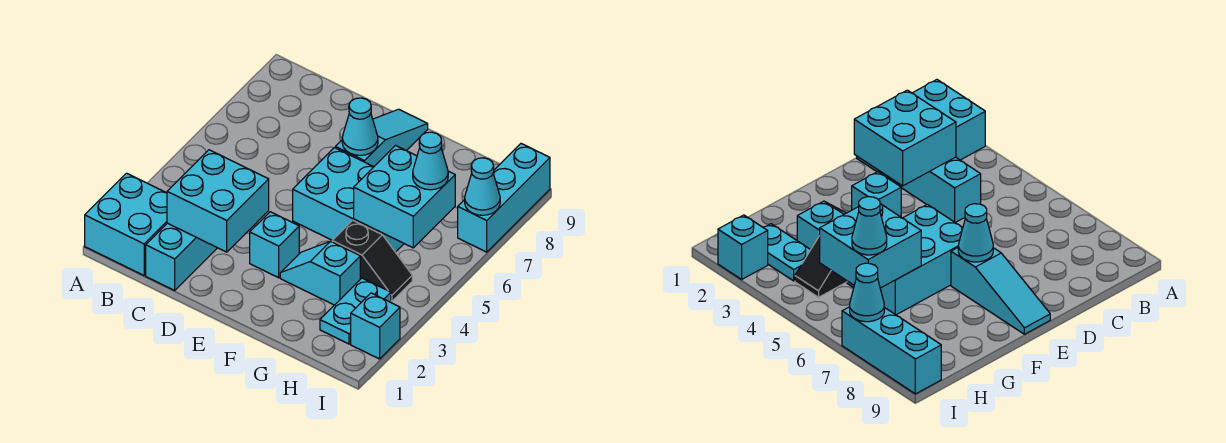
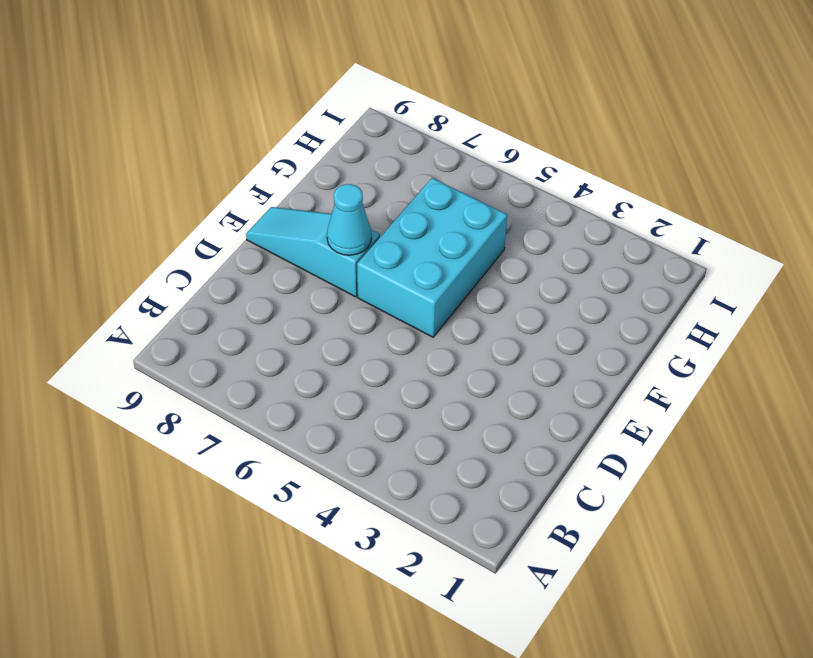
none -> cyan brick A1:B2 level 1
none -> cyan brick C1:C4 level 1
none -> cyan brick E3 level 1

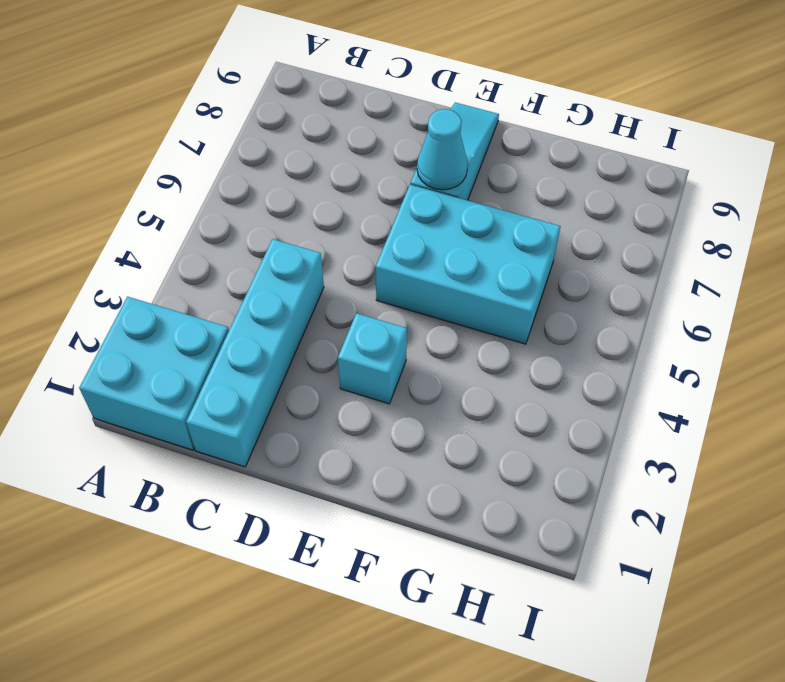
none -> cyan slope F3:G3 level 1 top G
none -> black slope G4:H4 level 1 top G
none -> cyan plate H2:H3 level 1

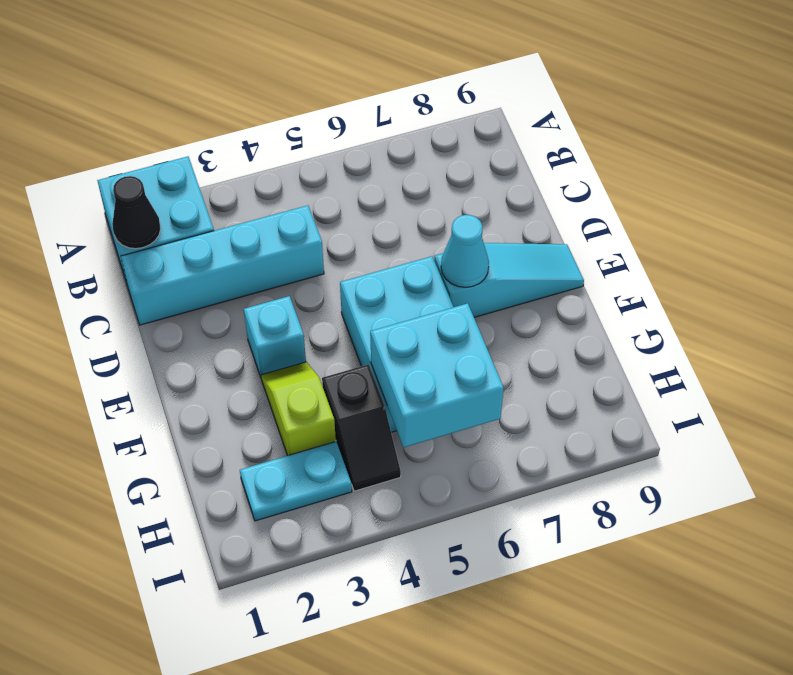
black cone B1 level 2 -> none
lime slope F3:G3 level 1 top G -> cyan slope F3:G3 level 1 top G
none -> cyan brick I2 level 1
none -> cyan brick I7:I9 level 1
none -> cyan brick C2:D3 level 2

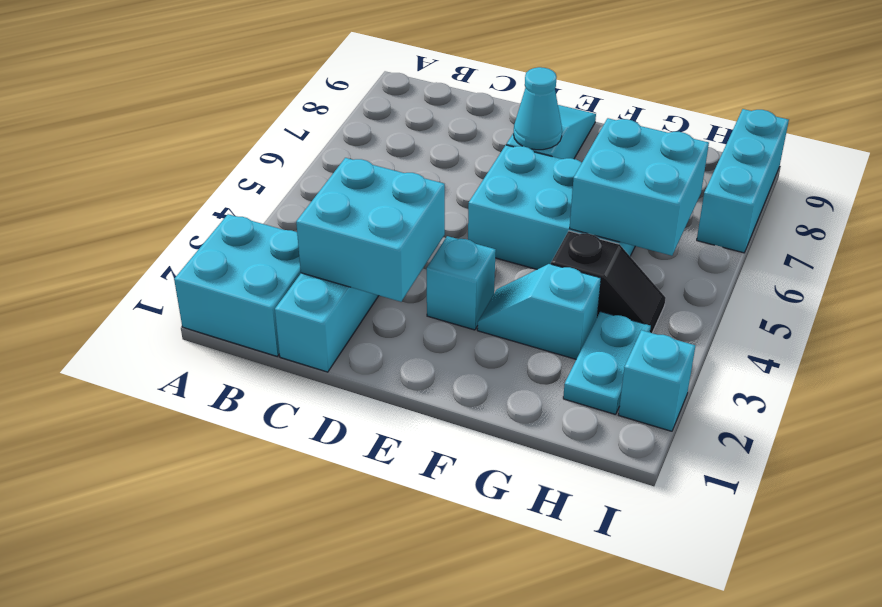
none -> cyan cone I7 level 2
none -> cyan cone H6 level 3

